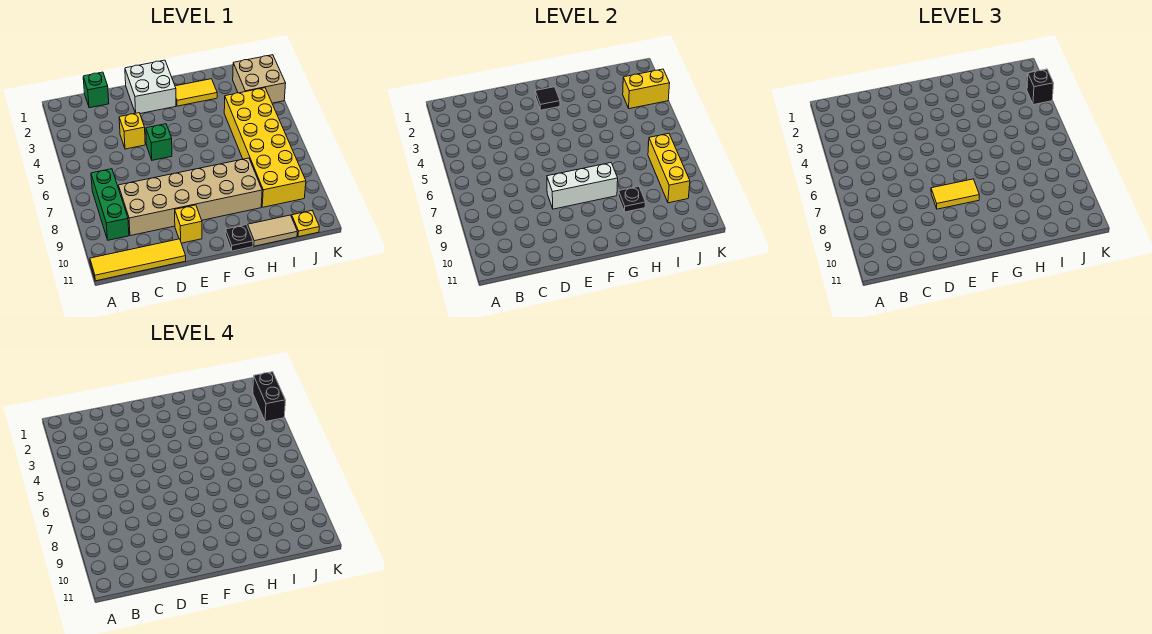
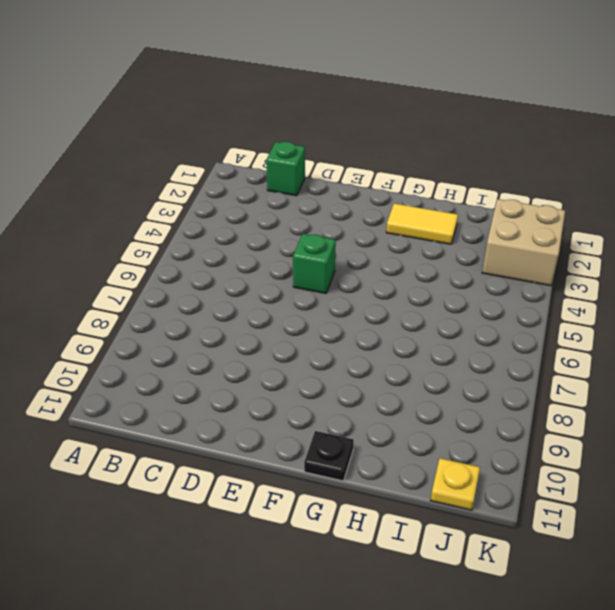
none -> yellow tile A11:D11 level 1
none -> green brick B7:B9 level 1
none -> tan brick C8:H9 level 1

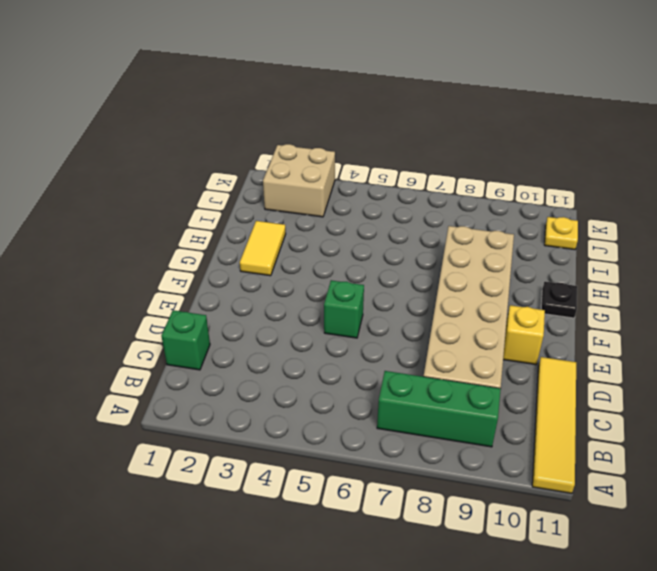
none -> yellow brick D4 level 1
none -> white brick E1:F2 level 1
none -> tan tile H11:I11 level 1

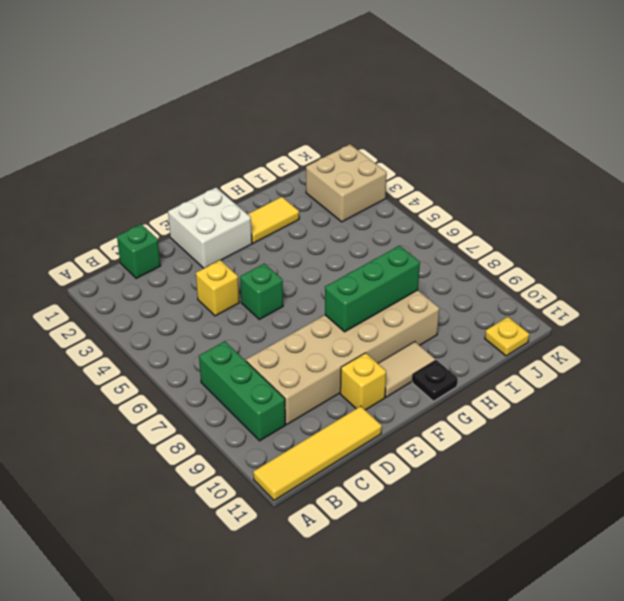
green brick F8:H8 level 2 -> white brick E8:G8 level 2
tan tile F10:G10 level 1 -> tan tile H11:I11 level 1
none -> yellow brick I4:J9 level 1
none -> black tile F2 level 2
none -> black plate H9 level 2

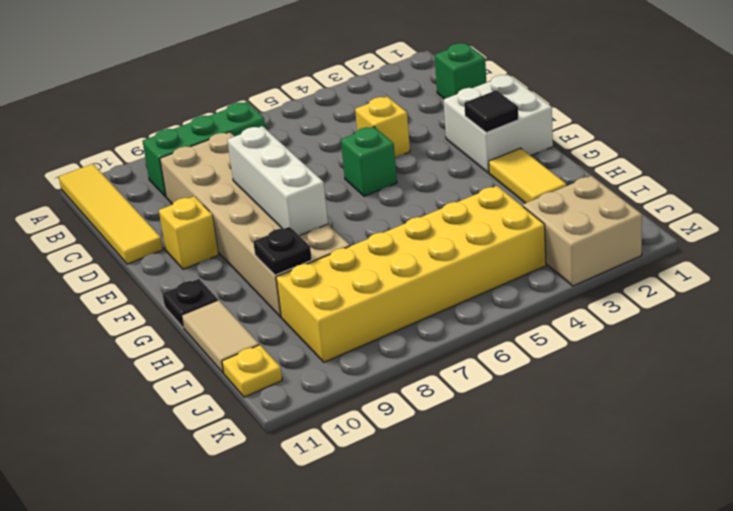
none -> yellow brick J3:K3 level 2
none -> yellow brick J7:J9 level 2
none -> yellow tile E8:F8 level 3

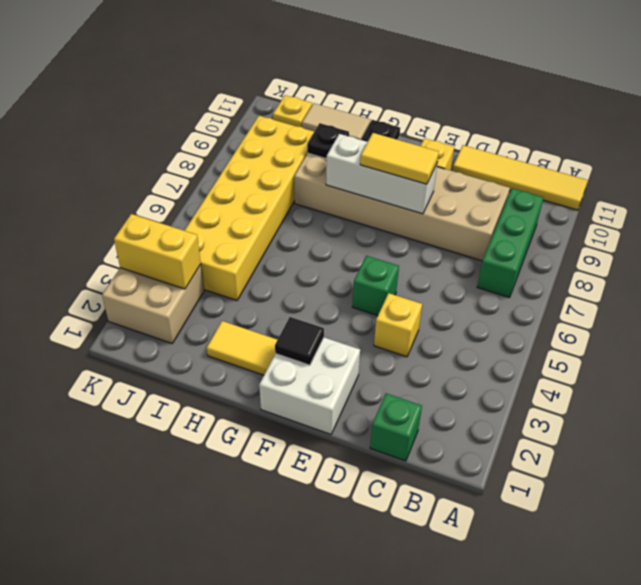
none -> yellow brick J7:J9 level 2
none -> black brick K3 level 3
none -> black brick K2:K3 level 4

